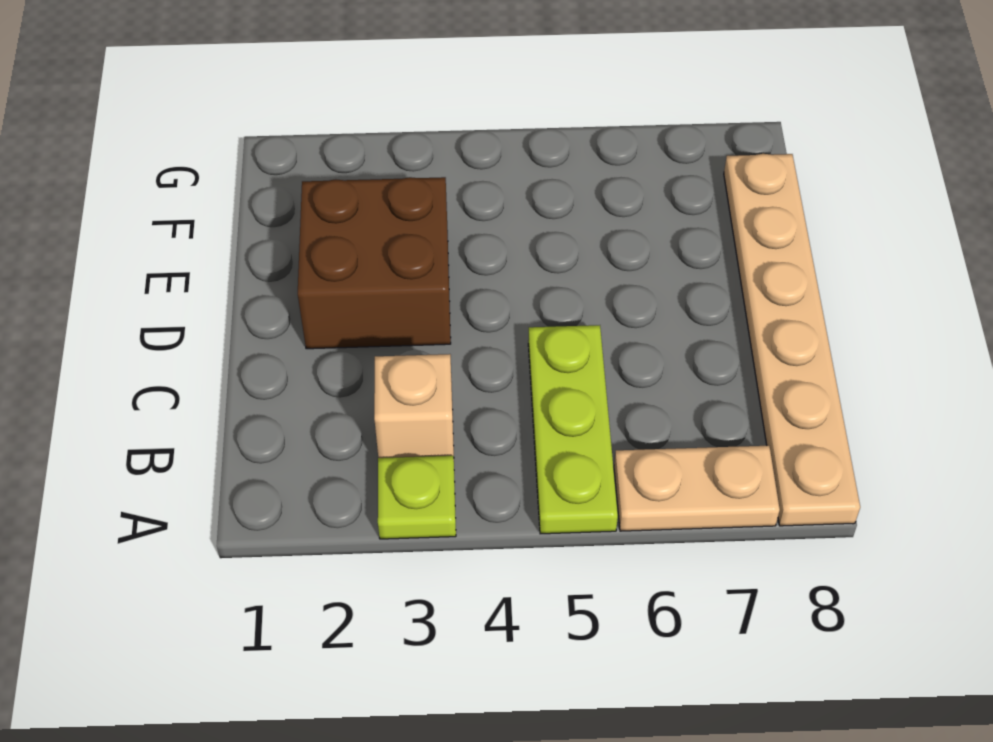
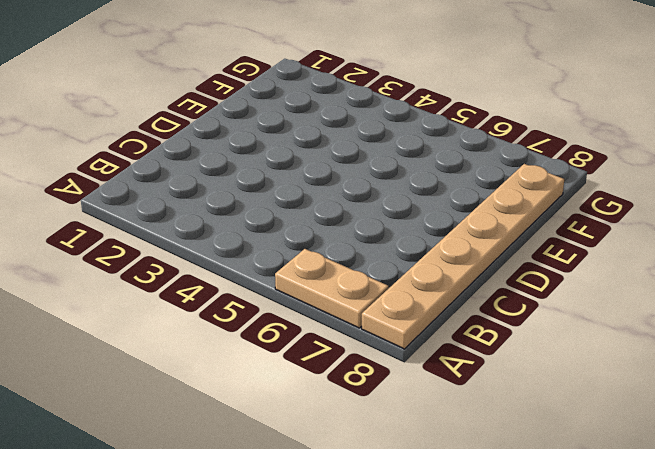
none -> lime plate A3 level 1
none -> lime plate A5:C5 level 1

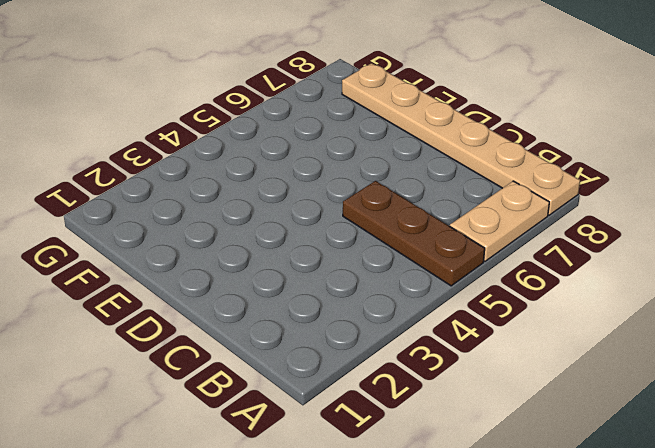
brown plate A5:C5 level 1 -> lime plate A5:C5 level 1
none -> lime plate A3 level 1
none -> tan brick B3 level 1

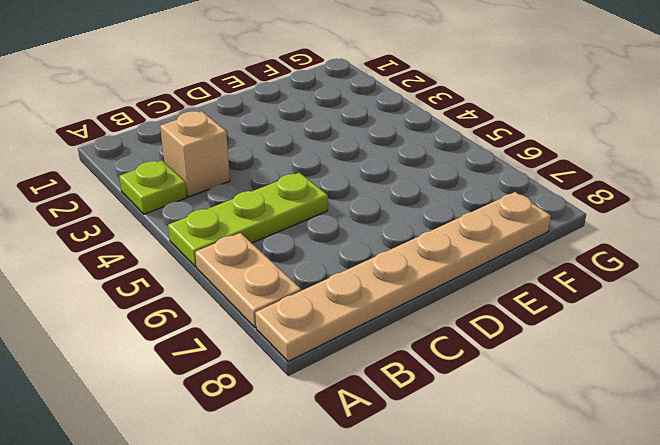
none -> brown brick D2:E3 level 1

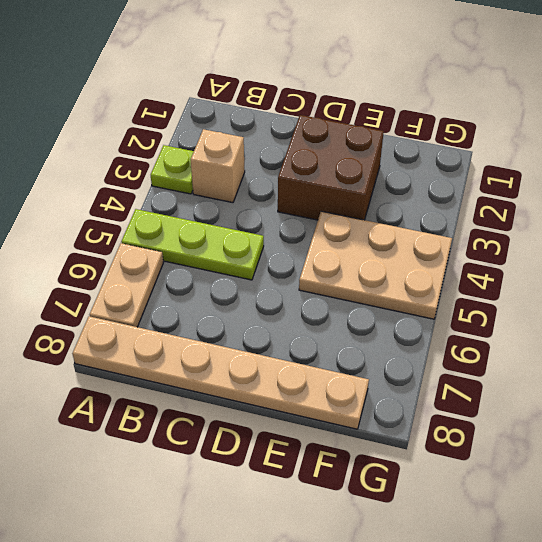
tan plate E4:G5 level 1 -> none

